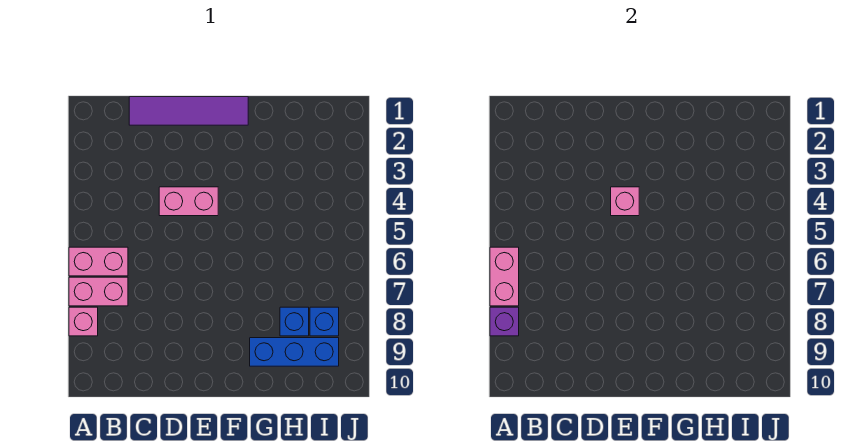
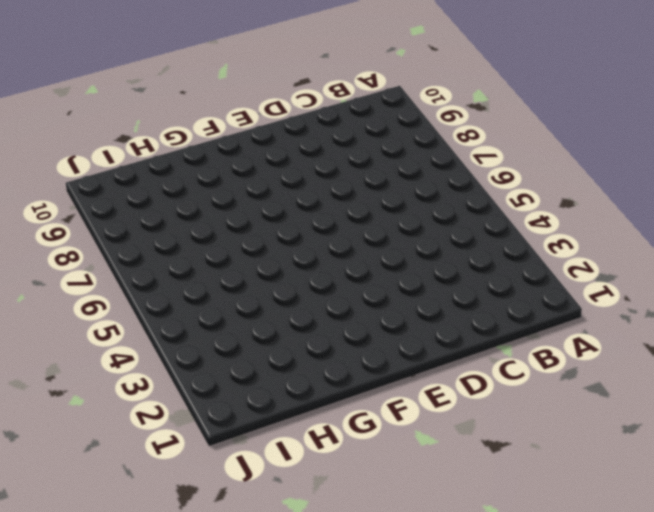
none -> pink brick A6:B6 level 1
none -> pink brick A7:B7 level 1

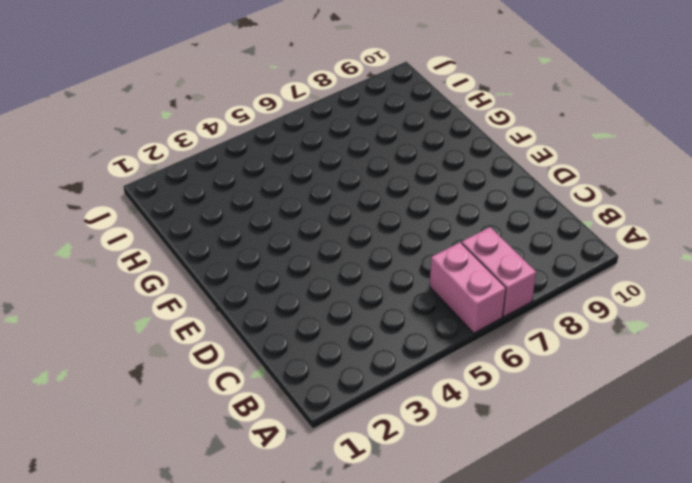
none -> pink brick A8 level 1
none -> purple tile C1:F1 level 1

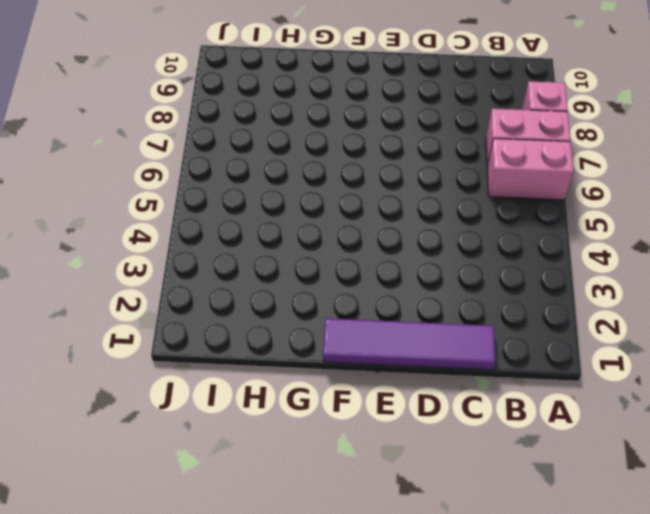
none -> pink brick D4:E4 level 1
none -> blue brick G9:I9 level 1

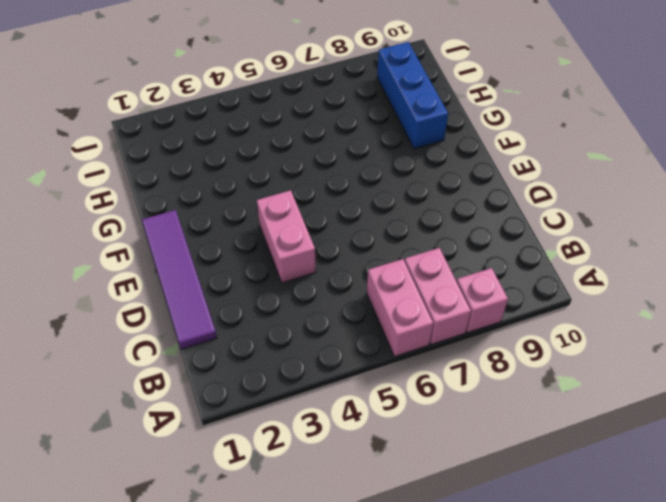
none -> blue brick H8 level 1
none -> blue brick I8 level 1

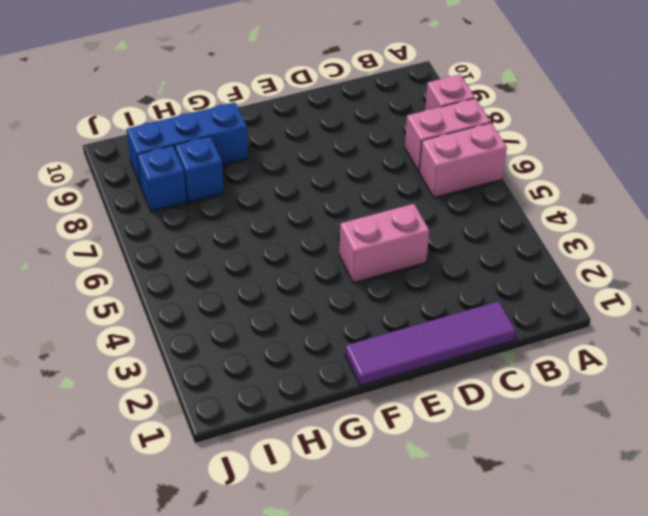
none -> pink brick A6:A7 level 2
none -> purple brick A8 level 2

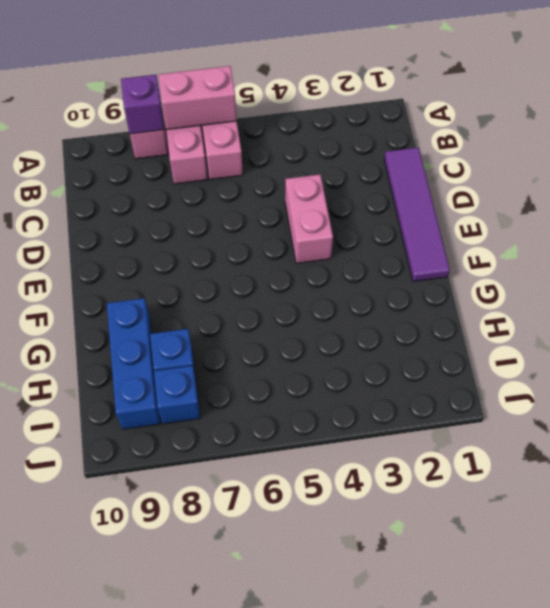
none -> pink brick E4 level 2

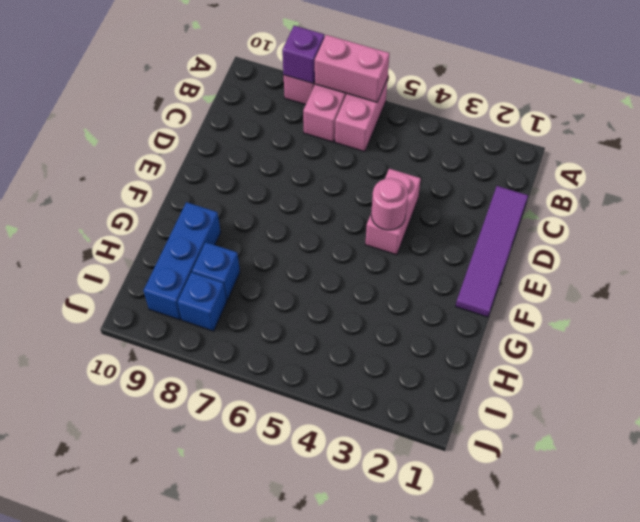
pink round brick E4 level 2 -> pink brick E4 level 2

